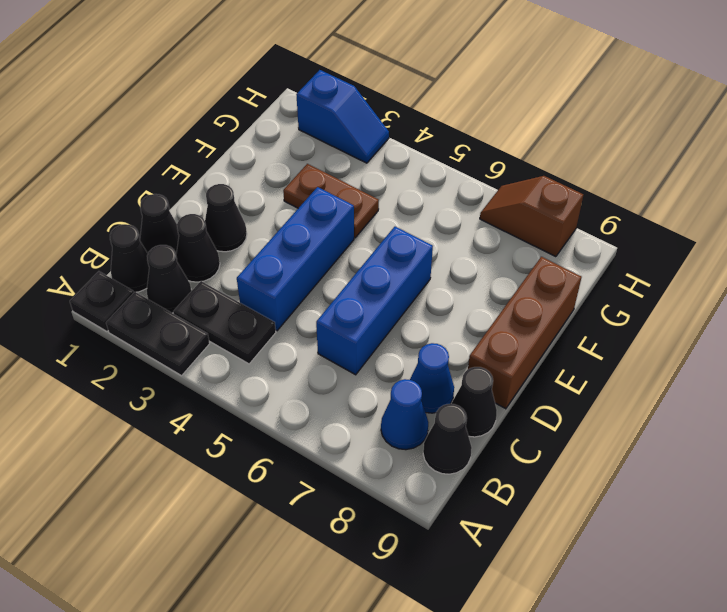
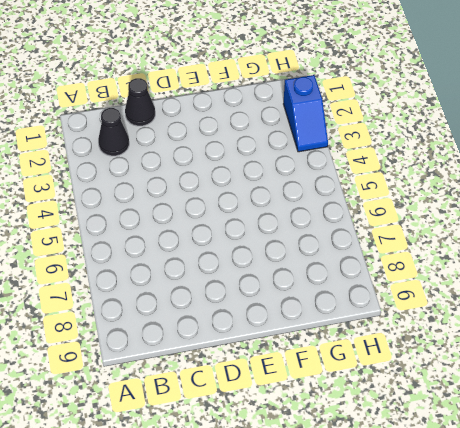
none -> black plate A1 level 1
none -> black plate A2:A3 level 1
none -> black cone B1 level 1

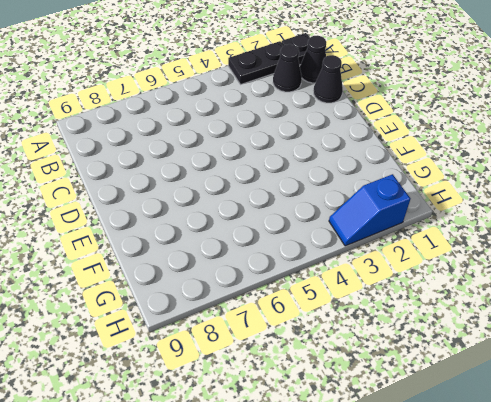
none -> black plate B3:B4 level 1
none -> blue cone B8 level 1
none -> black cone B9 level 1

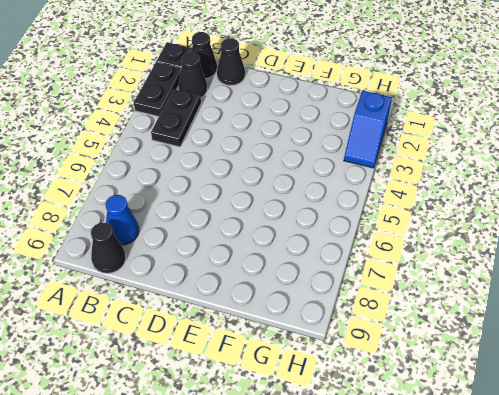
none -> black cone C2 level 1
none -> blue brick C4:E4 level 1
none -> blue brick C6:E6 level 1

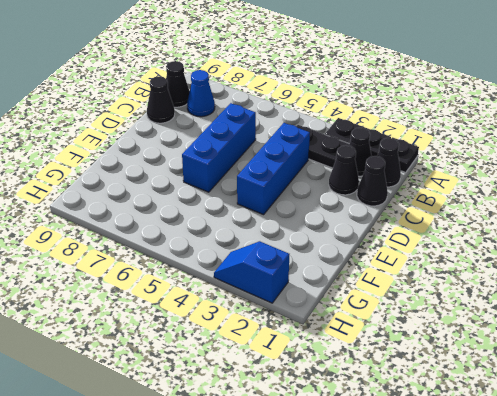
none -> blue cone C8 level 1
none -> black cone D2 level 1
none -> brown brick D9:F9 level 1

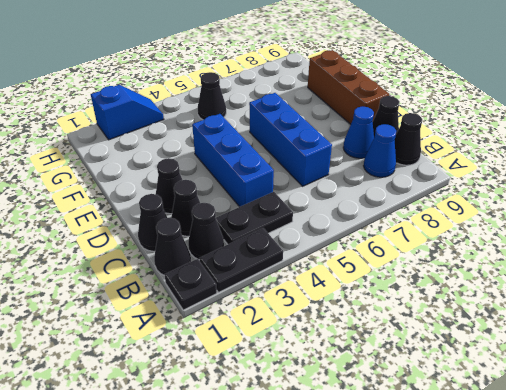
black cone G5 level 1 -> none
none -> brown plate F3:F4 level 1
none -> brown slope H7:H8 level 1 top 8

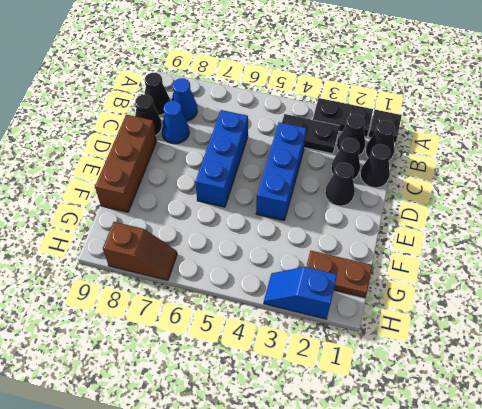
brown plate G1:G2 level 1 -> brown plate F3:F4 level 1

